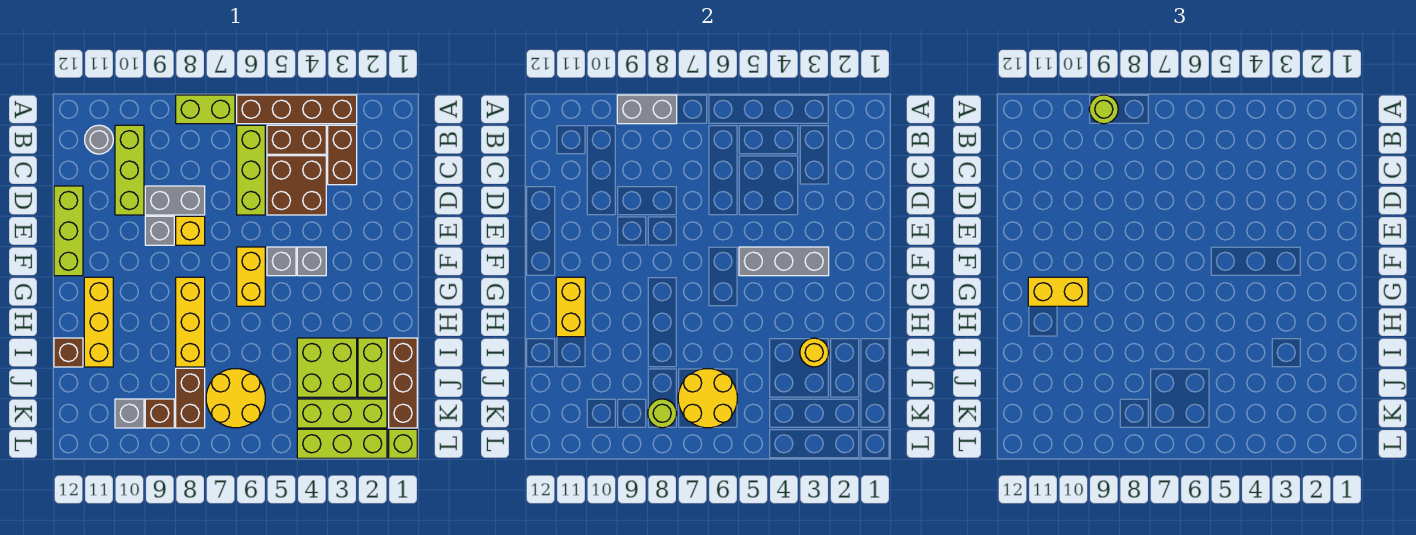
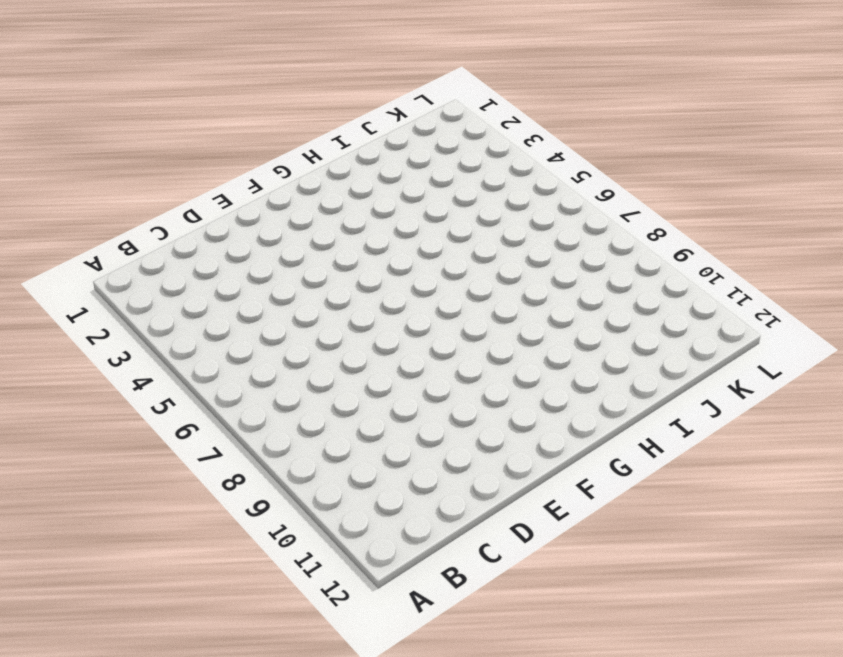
none -> brown brick A3:A6 level 1
none -> lime brick A7:A8 level 1
none -> brown brick B3:C3 level 1
none -> brown brick B4:B5 level 1

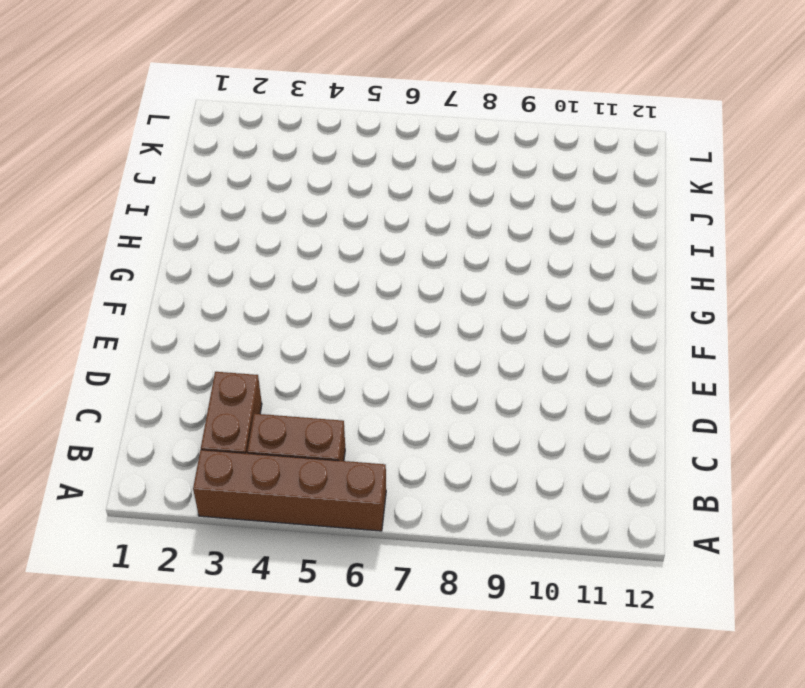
none -> lime brick A7:A8 level 1
none -> lime brick B6:D6 level 1
none -> lime brick B10:D10 level 1
none -> grey round brick B11 level 1

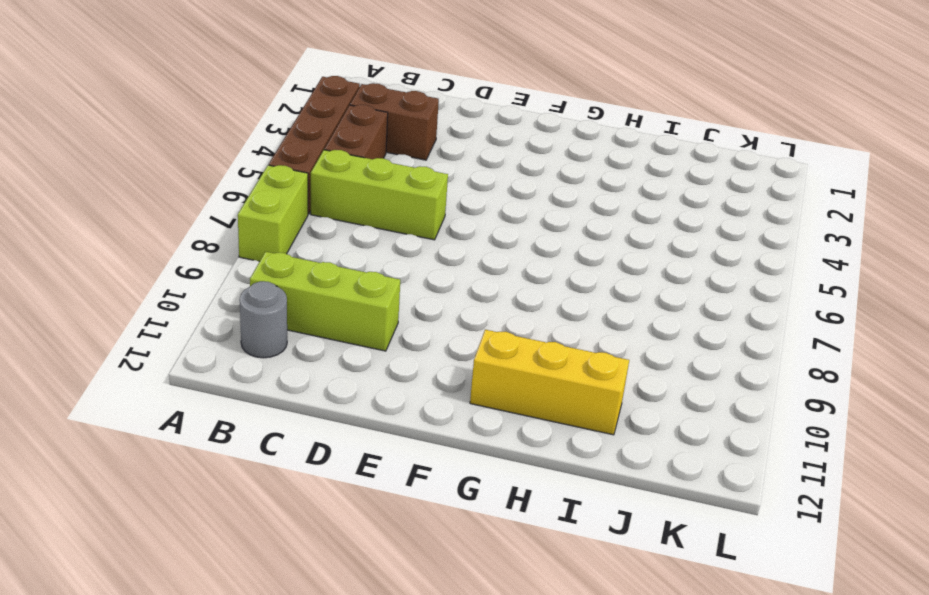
none -> brown brick C4:D5 level 1
none -> grey brick D8:D9 level 1
none -> lime brick D12:F12 level 1
none -> yellow brick E8 level 1

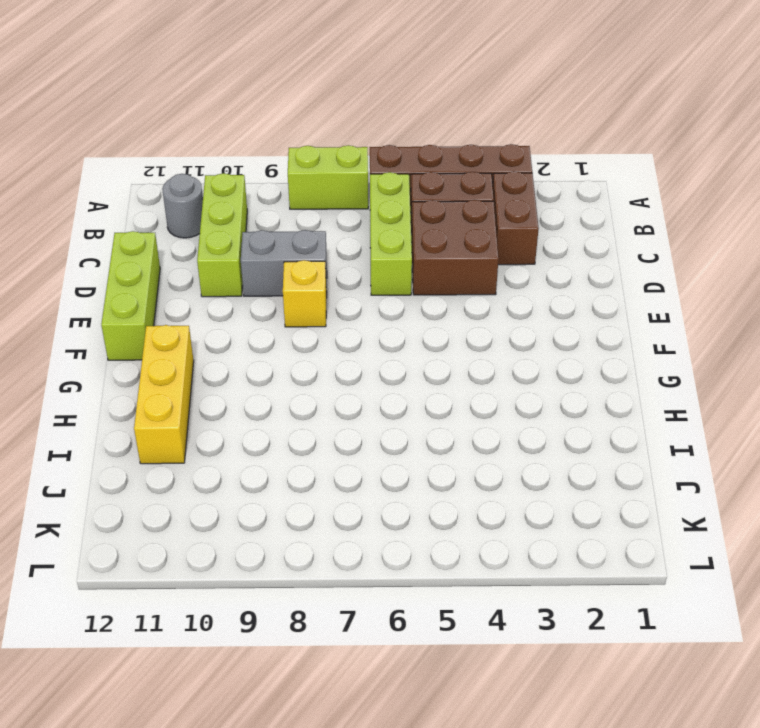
none -> grey brick E9 level 1
none -> grey brick F4 level 1
none -> grey brick F5 level 1
none -> yellow brick F6:G6 level 1

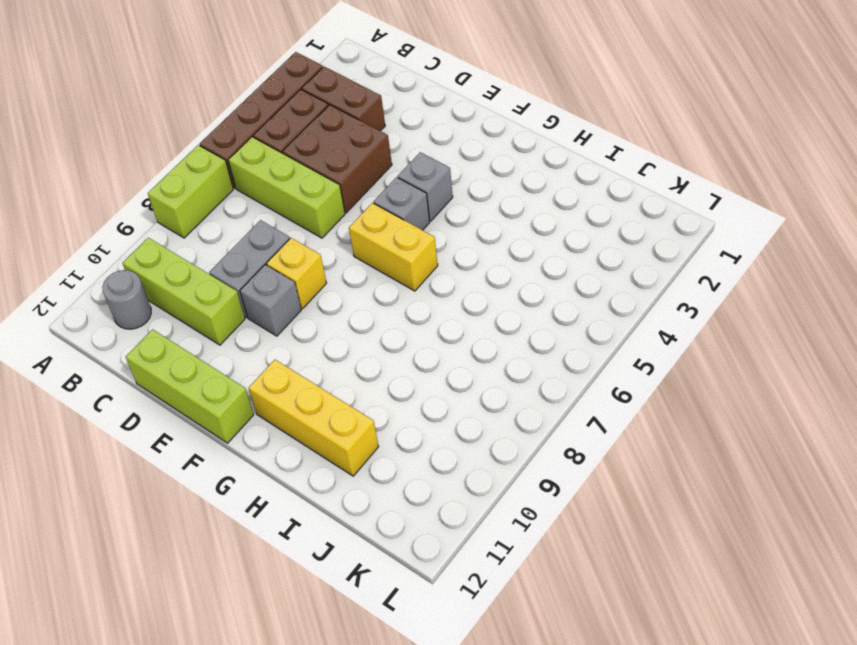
none -> yellow brick G8:I8 level 1
none -> brown brick I1:K1 level 1
none -> lime brick I2:J2 level 1
none -> lime brick I3:J4 level 1

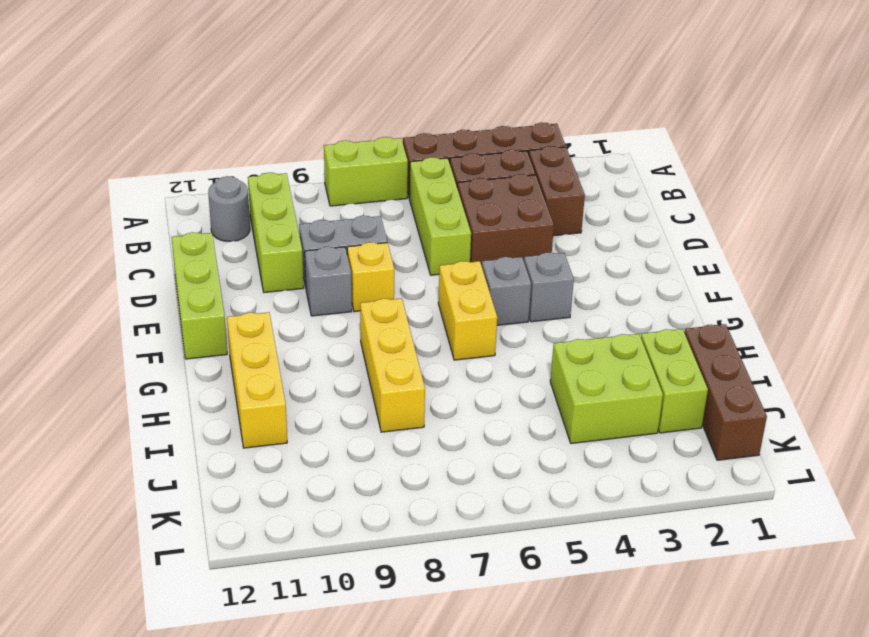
none -> brown brick I12 level 1
none -> yellow round brick J6:K7 level 1
none -> brown brick J8:K8 level 1
none -> lime brick K2:K4 level 1

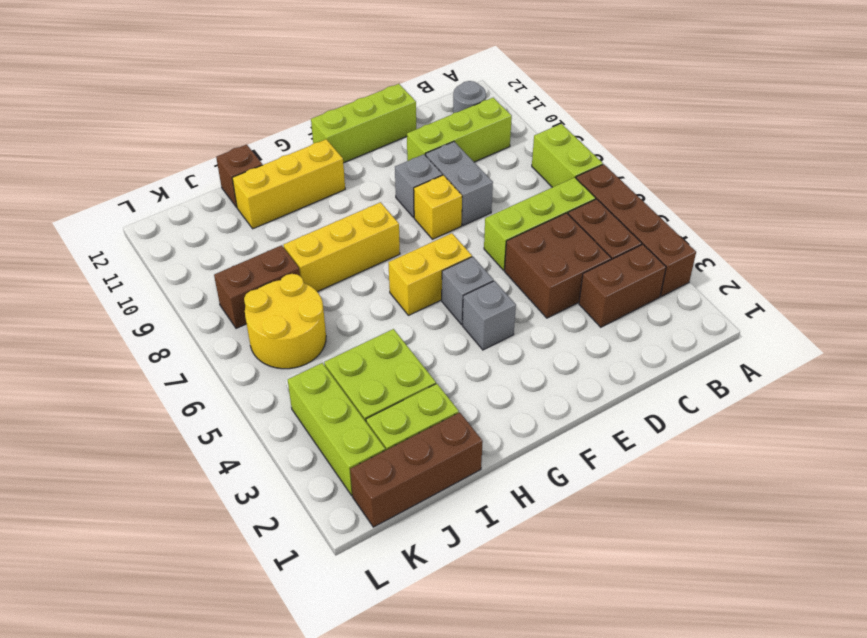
none -> brown brick K9 level 1
none -> grey brick K10 level 1
none -> lime brick L1 level 1
none -> lime brick L2:L4 level 1

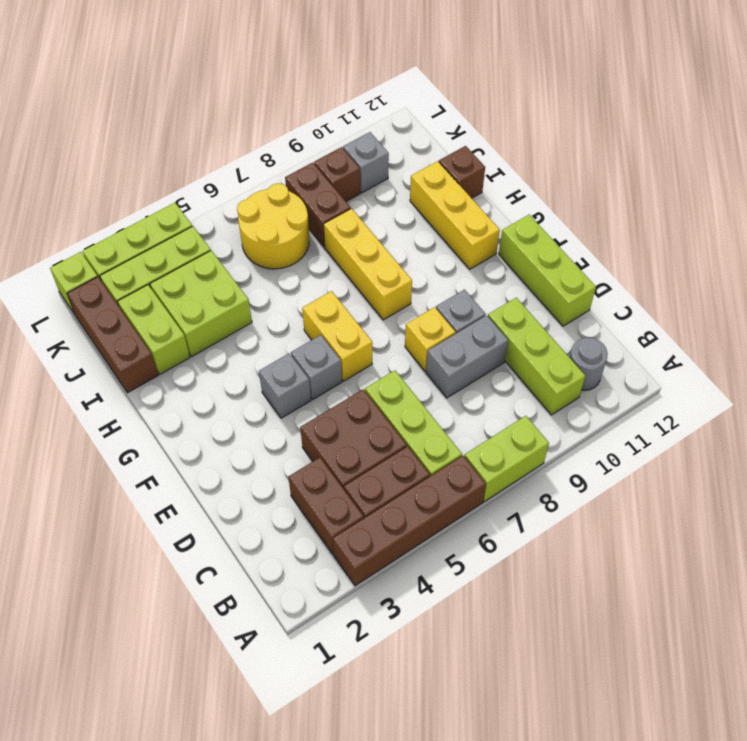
none -> grey brick A8:A9 level 2
none -> grey brick F3:F5 level 2
none -> yellow brick G11:H11 level 2
none -> yellow round brick I3 level 2

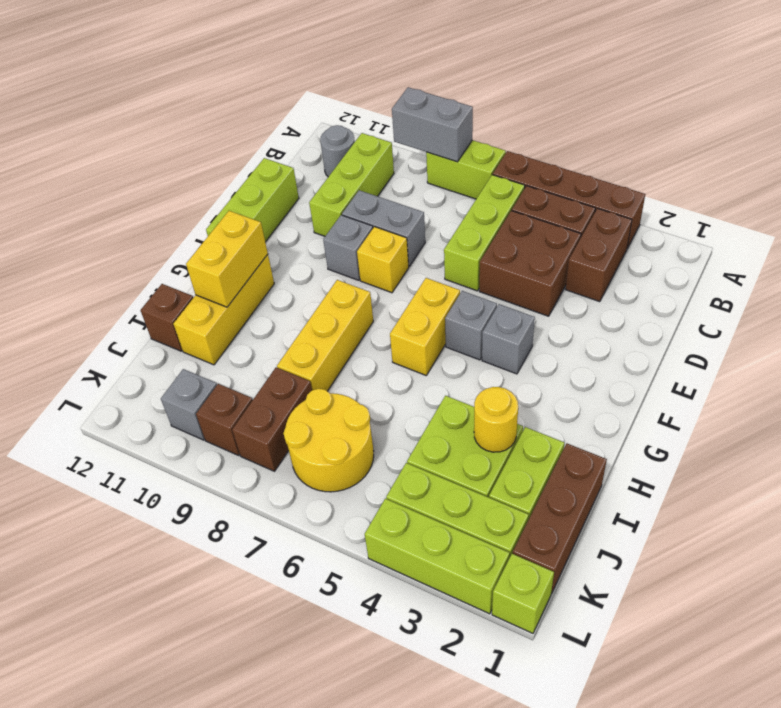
none -> grey brick F3:F5 level 2
none -> yellow round brick J6:K7 level 2
none -> lime round brick K8 level 2
none -> lime round brick A9 level 3

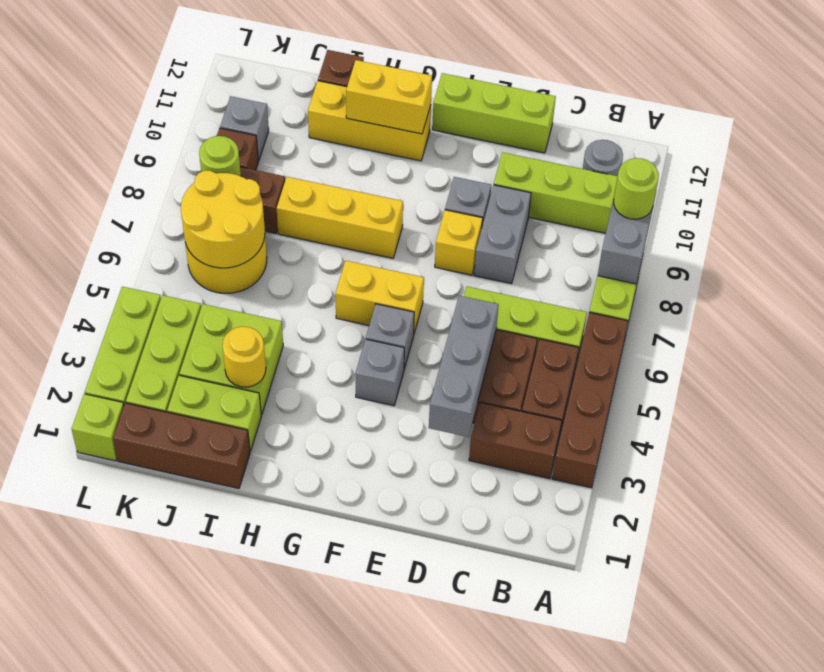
grey brick D3:D5 level 2 -> grey brick F3:F5 level 2
none -> yellow brick G10:G11 level 3

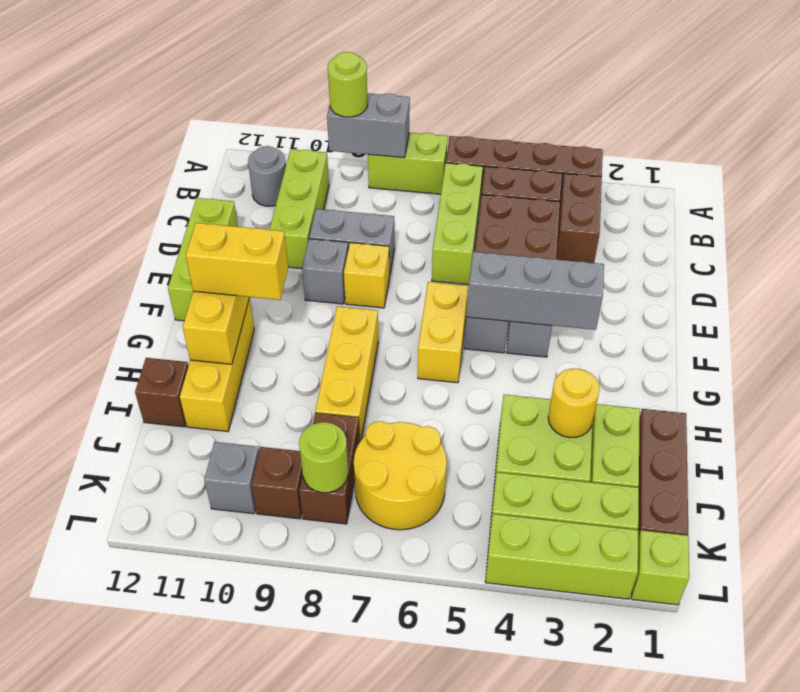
none -> yellow round brick J6:K7 level 2

